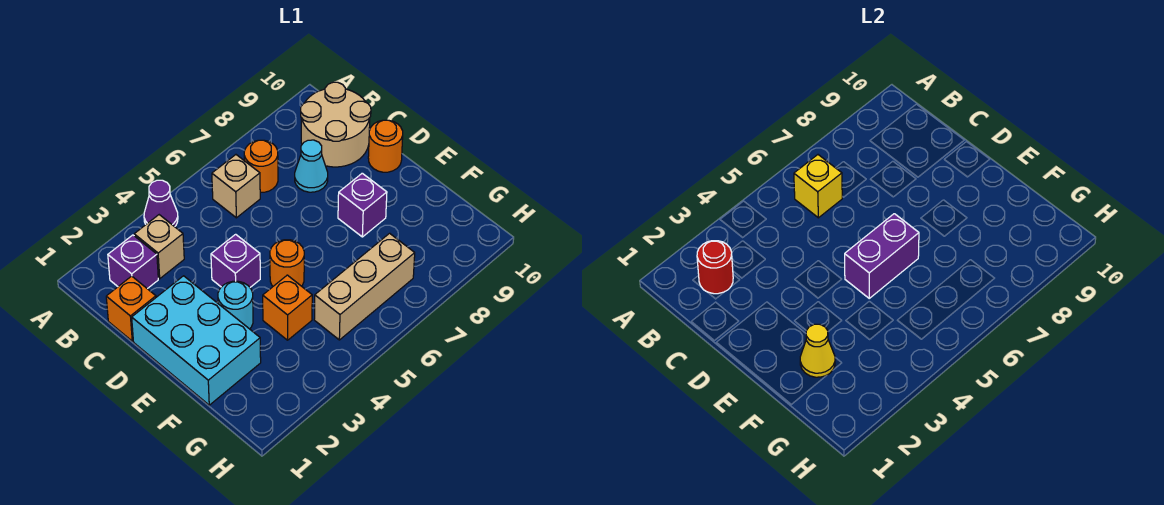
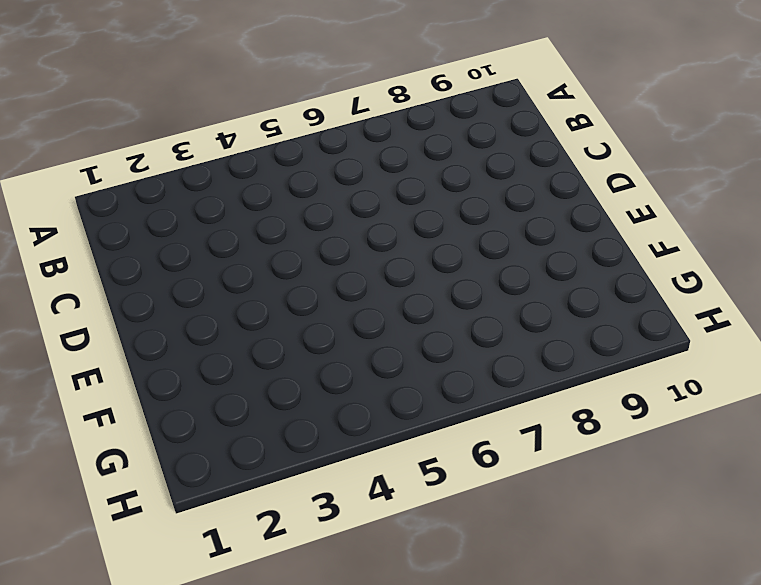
none -> purple cone A4 level 1
none -> purple brick B2 level 1
none -> tan brick B3 level 1

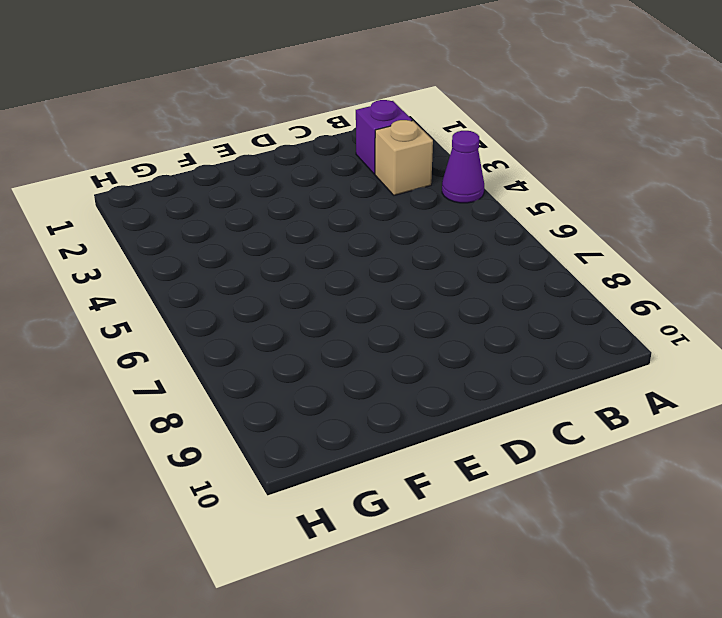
none -> tan brick B6 level 1
none -> orange round brick B7 level 1
none -> tan round brick B9:C10 level 1

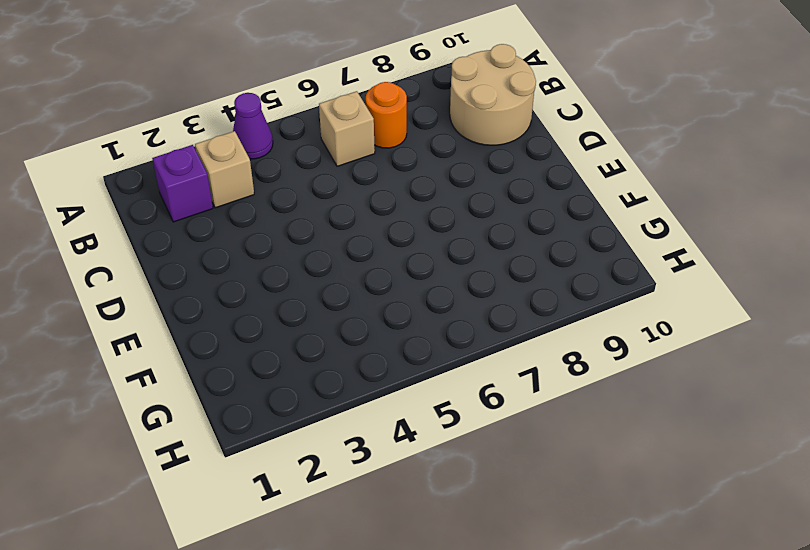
none -> orange brick C1 level 1
none -> cyan cone C8 level 1
none -> cyan brick D1:F2 level 1

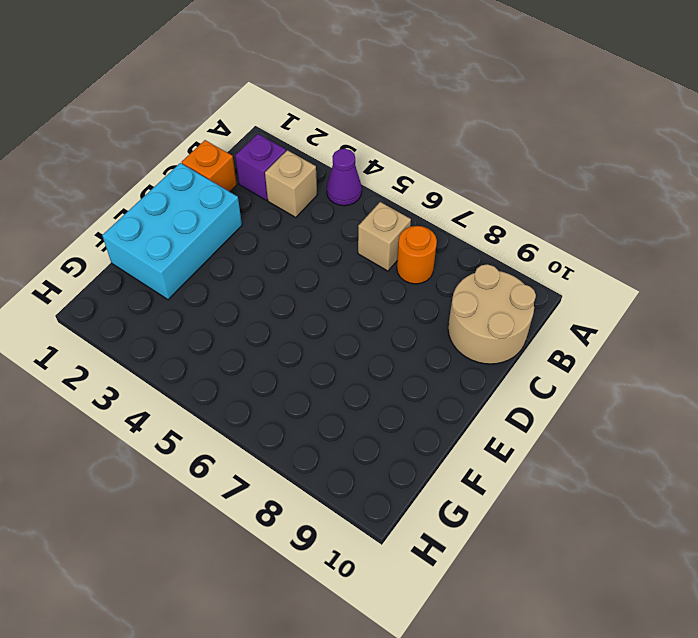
none -> cyan cone C8 level 1
none -> purple brick D4 level 1
none -> orange round brick D10 level 1

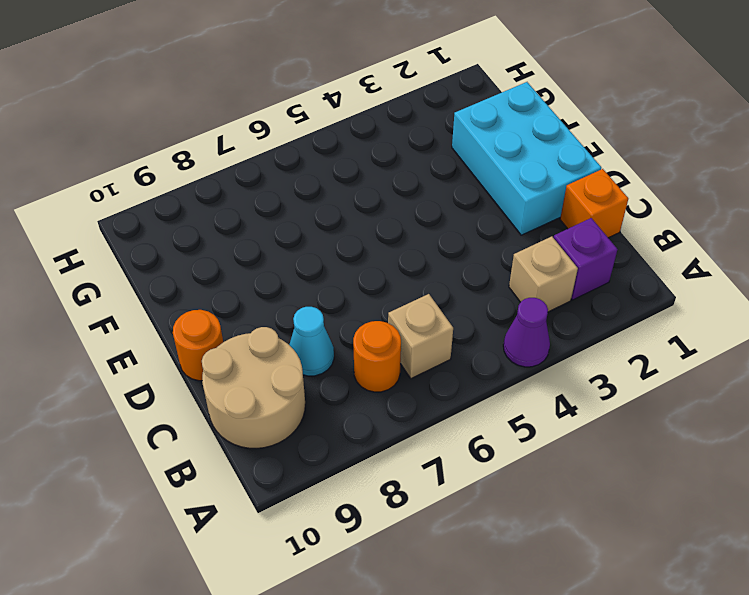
none -> purple brick D4 level 1
none -> cyan round brick E3 level 1
none -> orange round brick E5 level 1

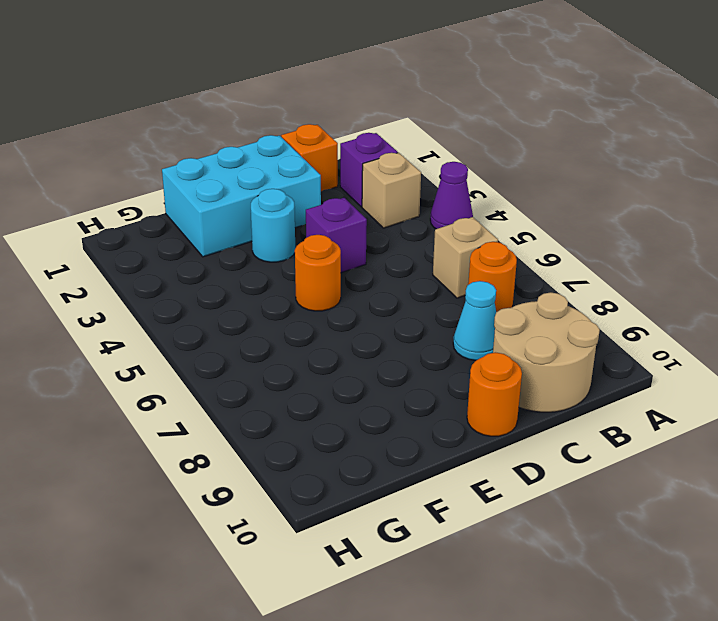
none -> purple brick E8 level 1
none -> orange brick F4 level 1
none -> tan brick G5:G7 level 1

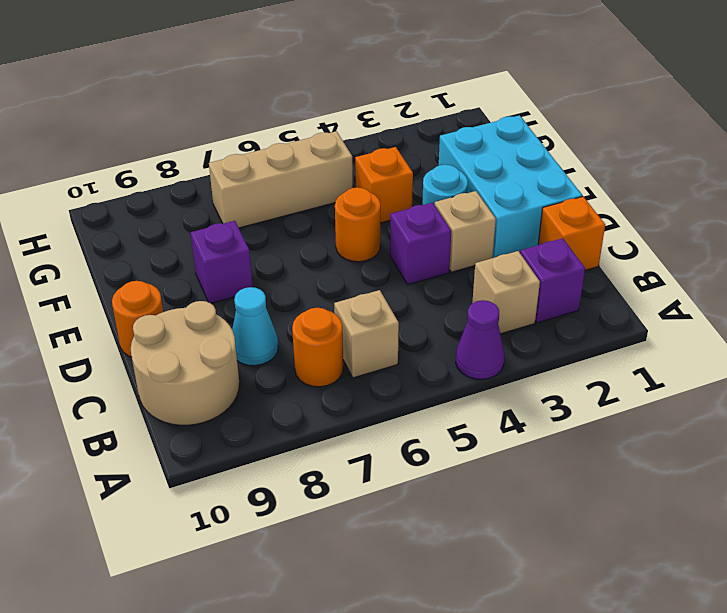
tan brick D3 level 1 -> none
none -> red round brick B2 level 2
none -> yellow brick B6 level 2
none -> purple brick E5:E6 level 2

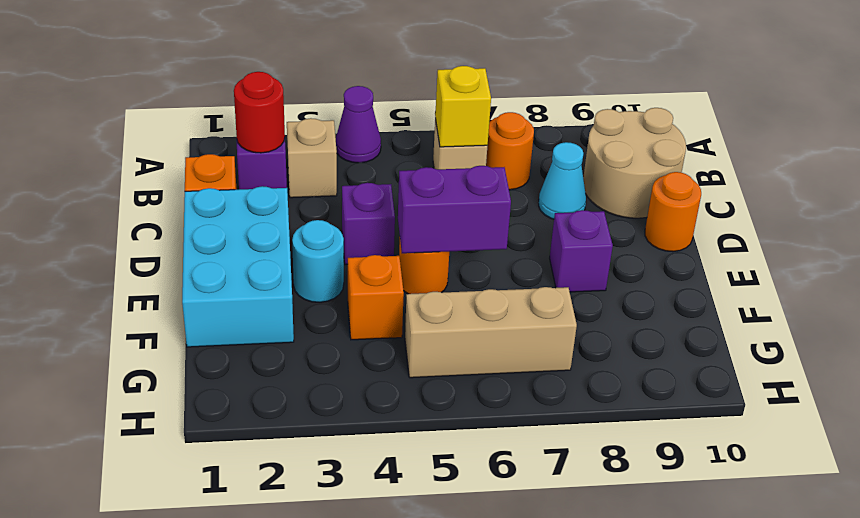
none -> yellow cone F2 level 2

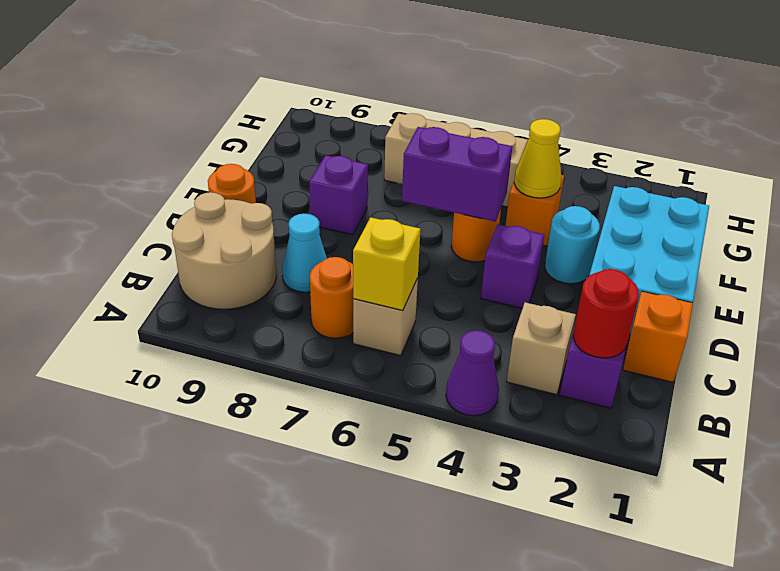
yellow cone F4 level 2 -> yellow cone F2 level 2

